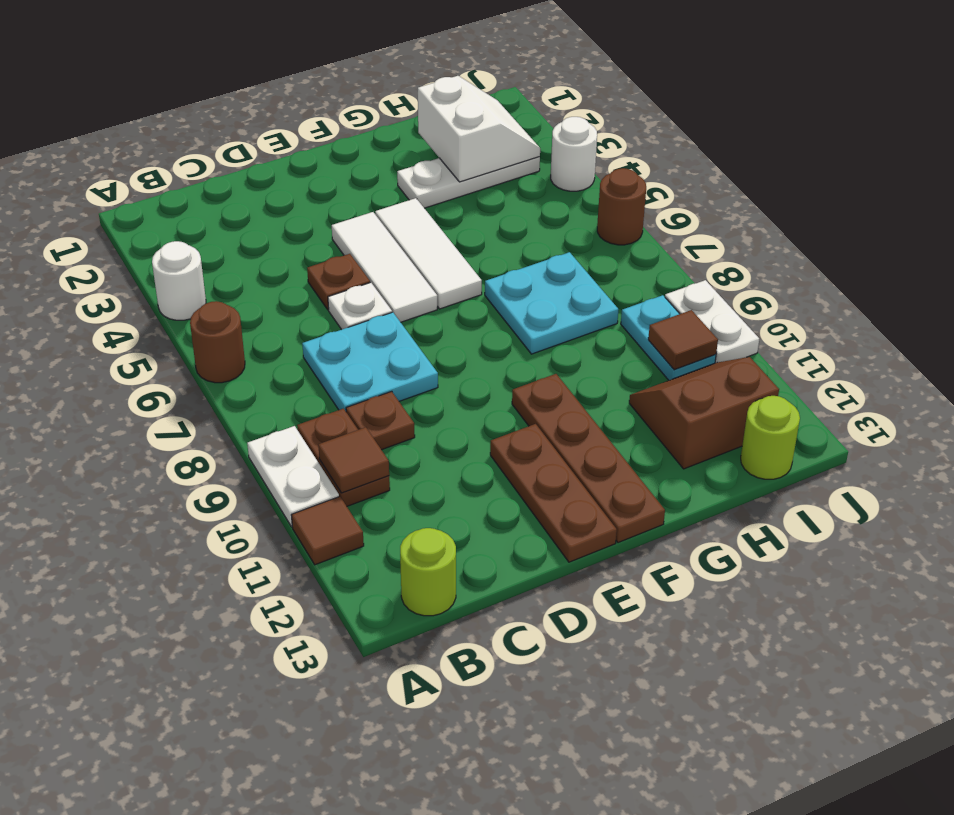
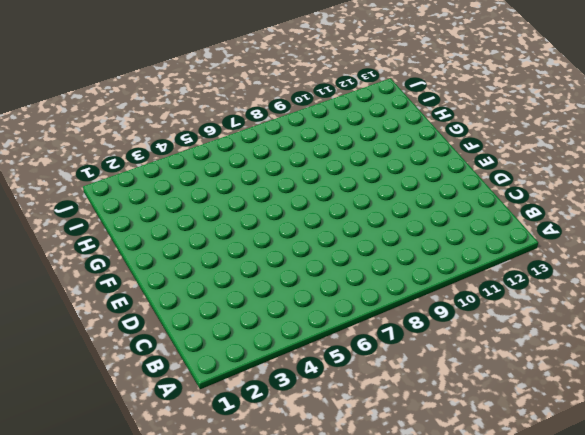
none -> white round brick A4 level 1
none -> brown round brick A6 level 1
none -> white plate A9:A10 level 1

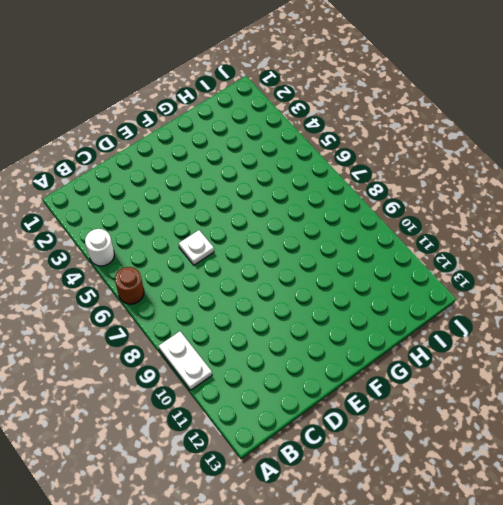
none -> brown tile A11 level 1
none -> brown plate B9:B10 level 1
none -> lime round brick B13 level 1

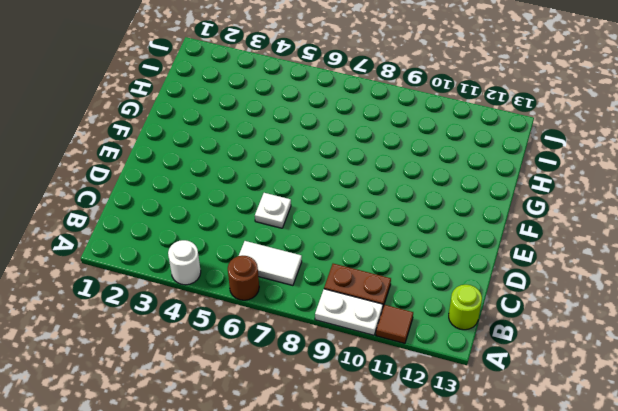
white tile B6:B7 level 1 -> none
none -> cyan plate C7:D8 level 1
none -> brown plate C9 level 1
none -> brown plate D5 level 1

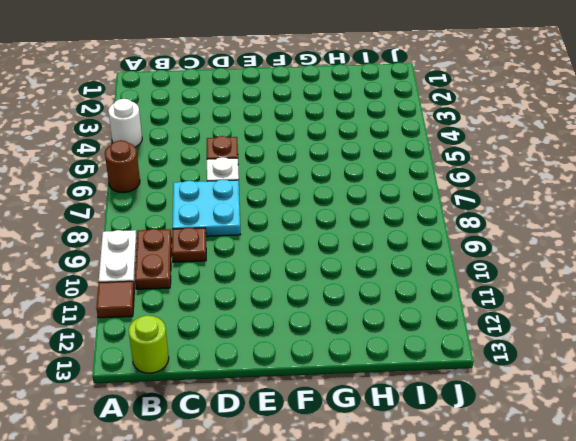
none -> white tile E4:E6 level 1
none -> brown plate E11:E13 level 1
none -> white tile F4:F6 level 1

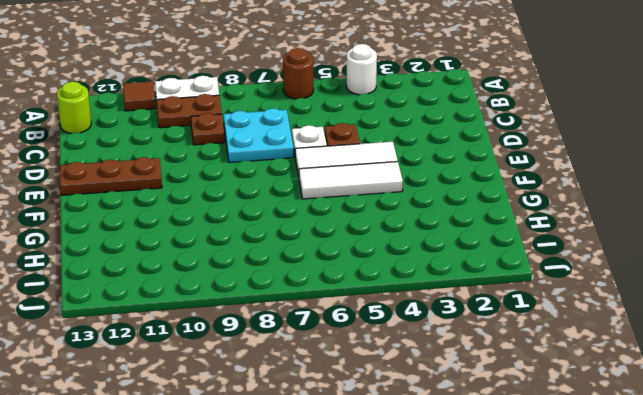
none -> brown plate F10:F13 level 1
none -> white plate G3:I3 level 1
none -> cyan plate G7:H8 level 1

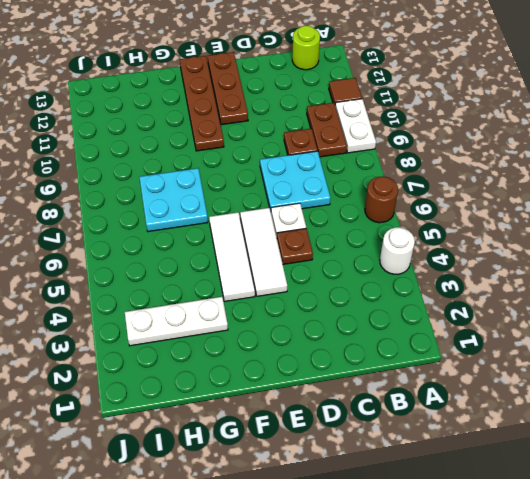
none -> brown slope H11:I12 level 1 top 12
none -> cyan plate I9:I10 level 1
none -> lime round brick I13 level 1

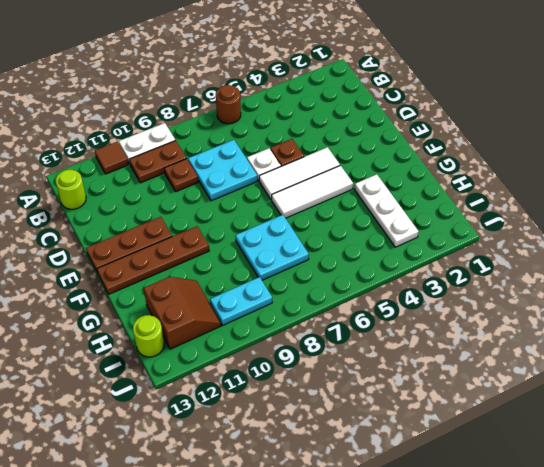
none -> white round brick A4 level 1
none -> white round brick J4 level 1
none -> brown round brick J6 level 1

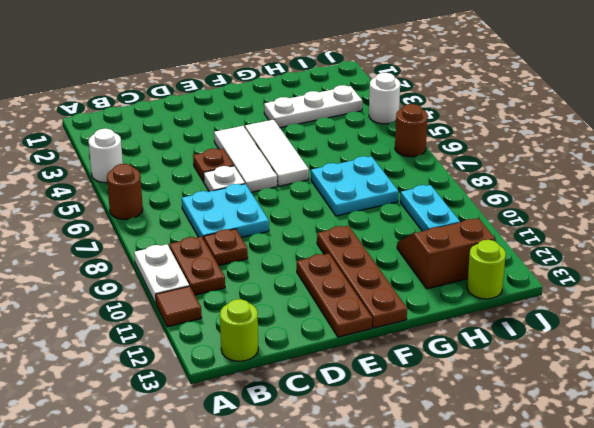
none -> white plate J9:J10 level 1
none -> brown tile B10 level 2
none -> white slope H2:I3 level 2 top H

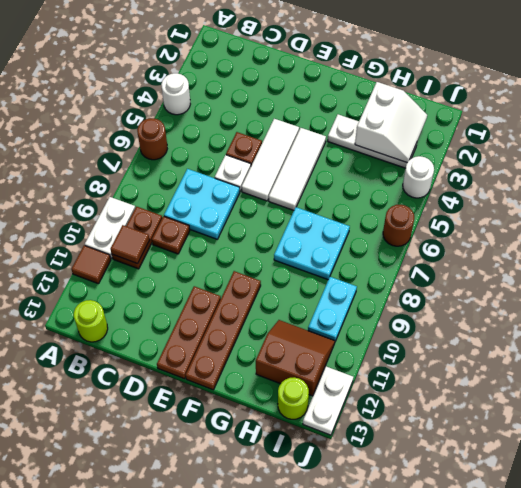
white plate J12:J13 level 1 -> white plate J9:J10 level 1
none -> brown tile I10 level 2

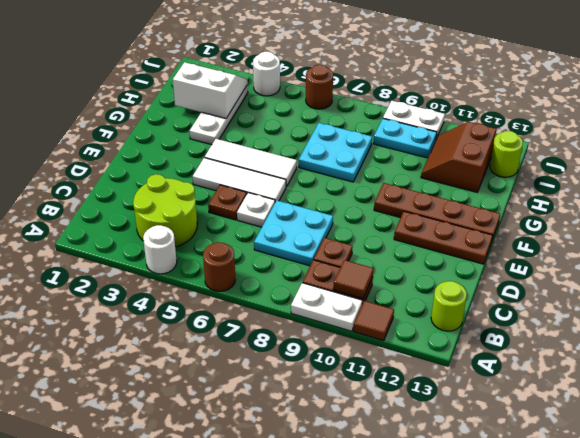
lime round brick B3:C4 level 1 -> none
none -> brown tile I10 level 2

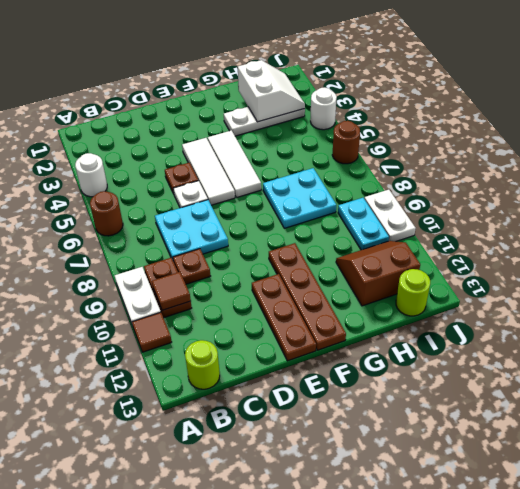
none -> brown tile I10 level 2

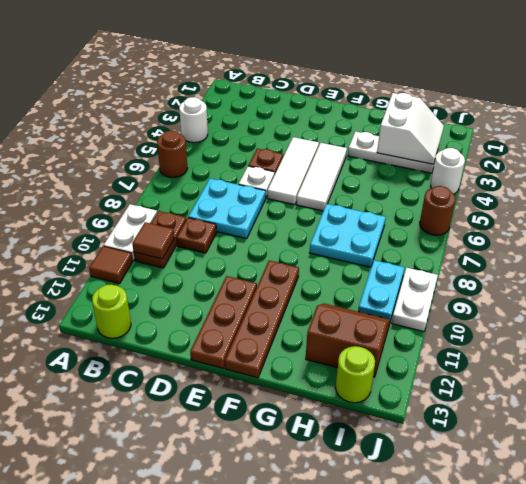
none -> brown tile I10 level 2

